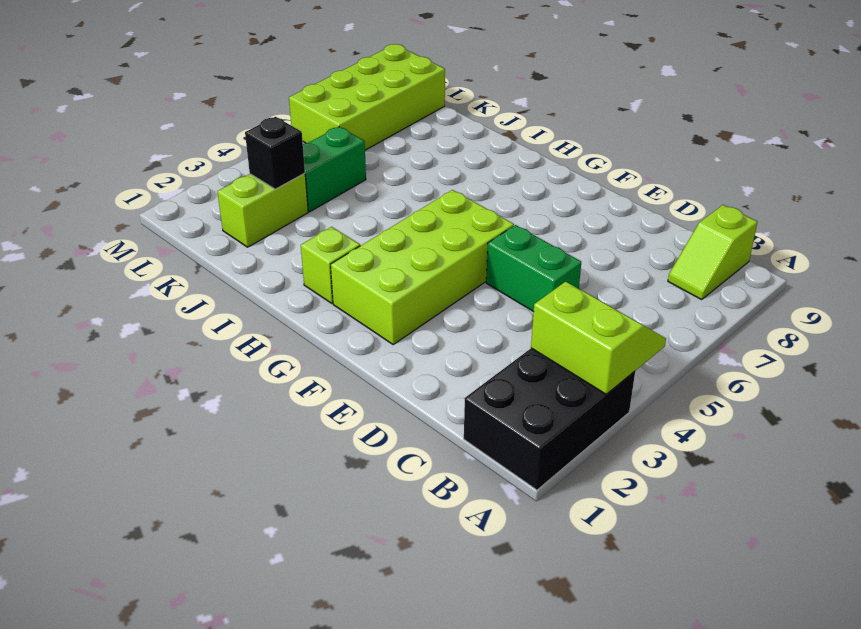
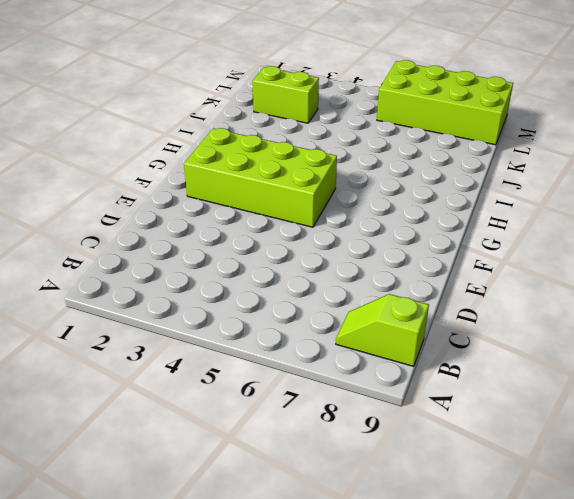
none -> black brick A1:B3 level 1
none -> green brick D5:E5 level 1

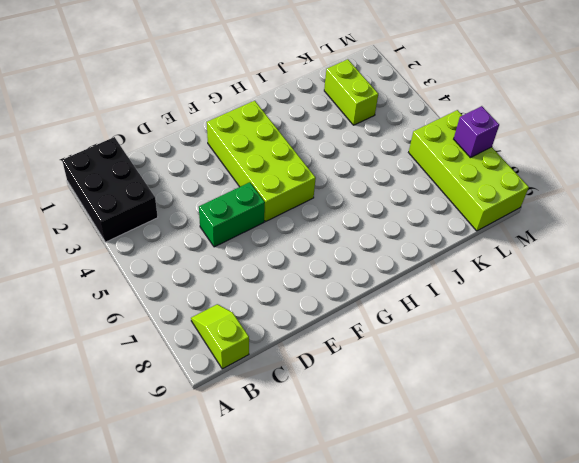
purple brick M7 level 2 -> none
none -> lime brick H2 level 1
none -> green brick K4:K5 level 1

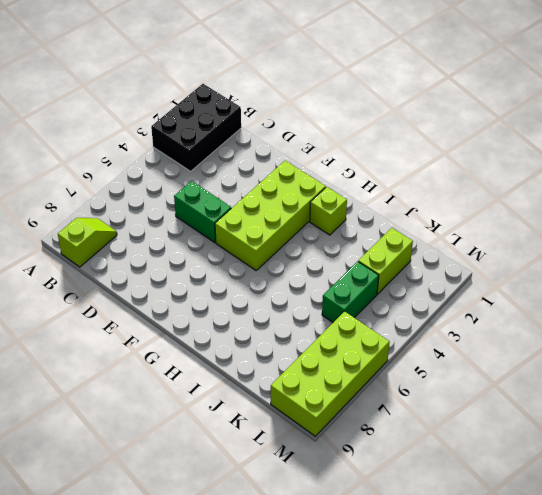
none -> lime slope A3:B4 level 2 top 3
none -> black brick K3 level 2

